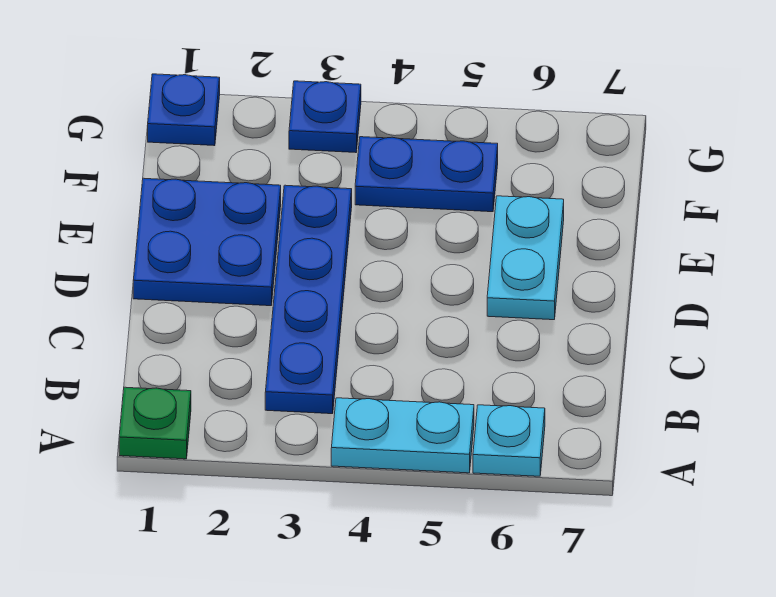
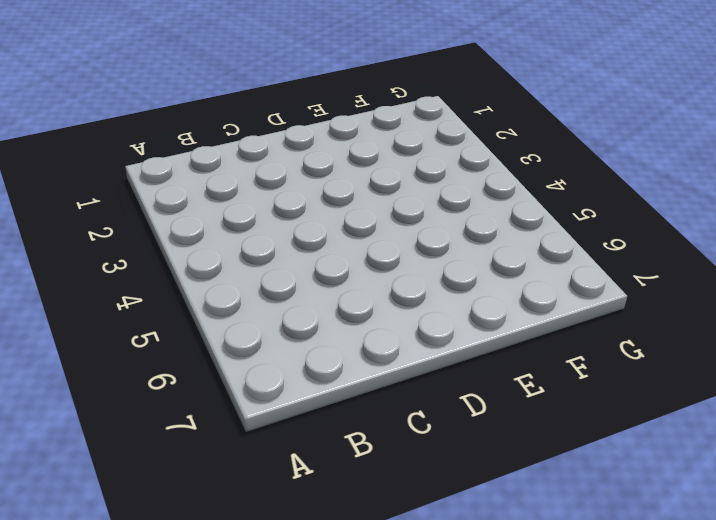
none -> green plate A1 level 1
none -> cyan plate A4:A5 level 1

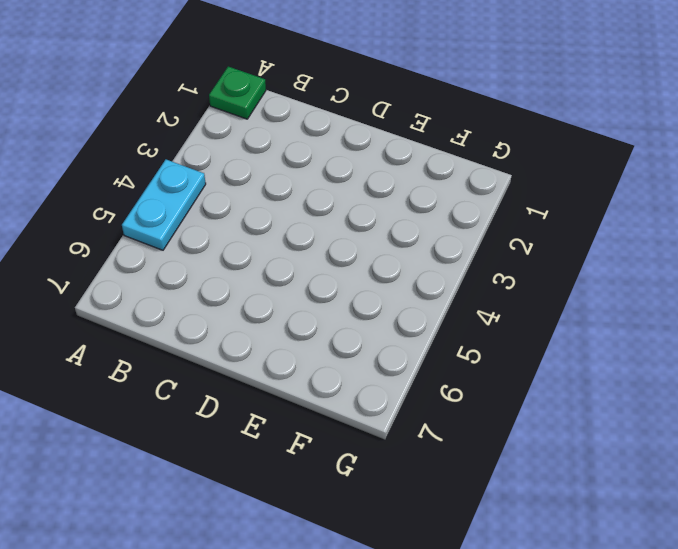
none -> cyan plate A6 level 1
none -> blue plate B3:E3 level 1

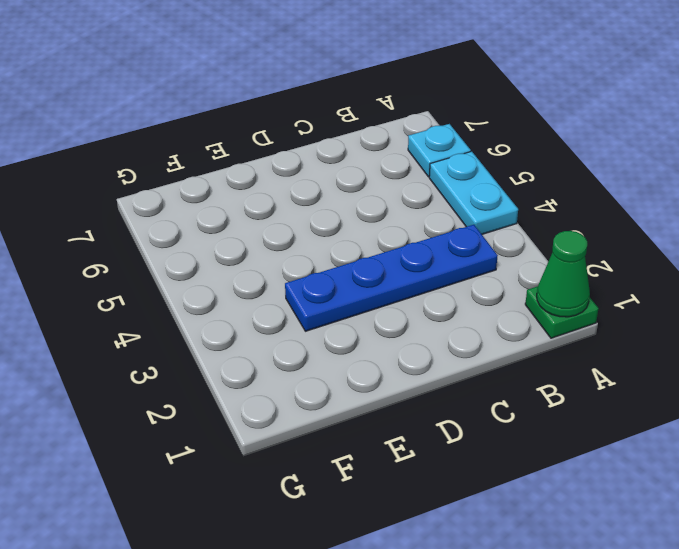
green cone A1 level 2 -> none
none -> blue plate D1:E2 level 1
none -> cyan plate D6:E6 level 1

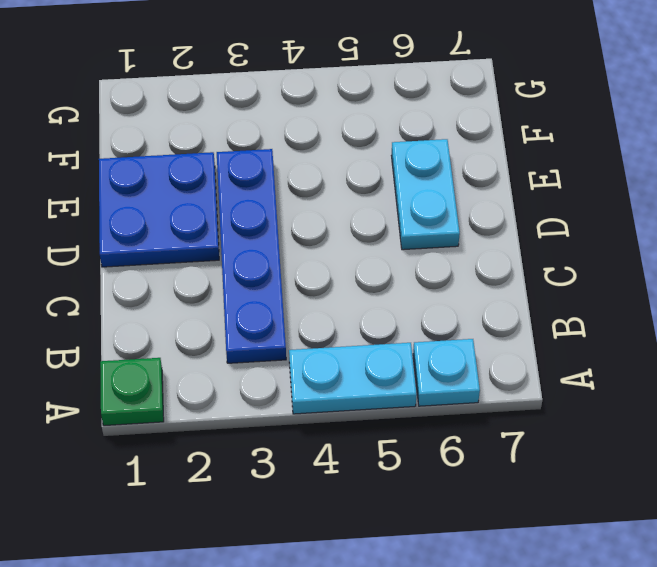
none -> blue plate F4:F5 level 1
none -> blue plate G1 level 1

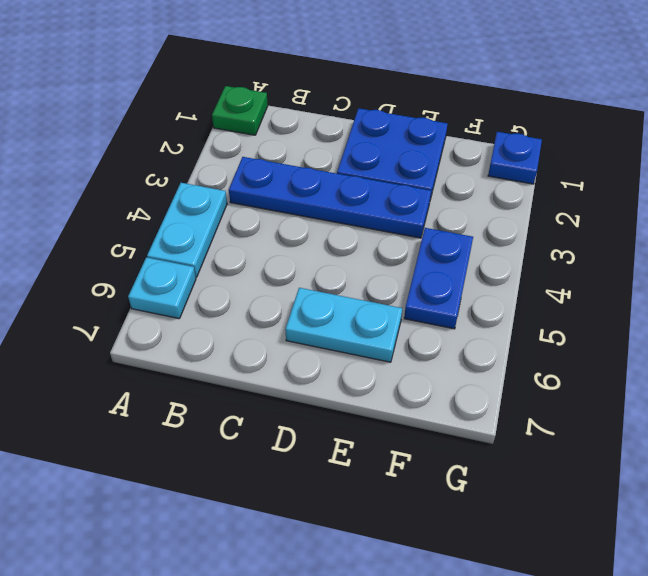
none -> blue plate G3 level 1

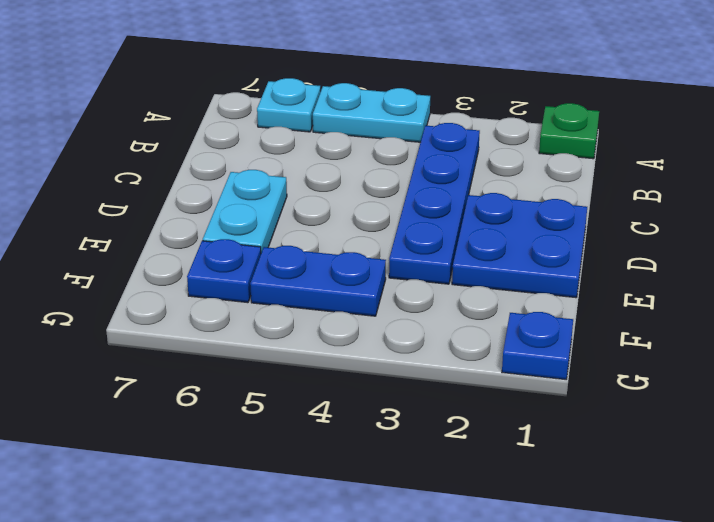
blue plate F6 level 1 -> blue plate G3 level 1

